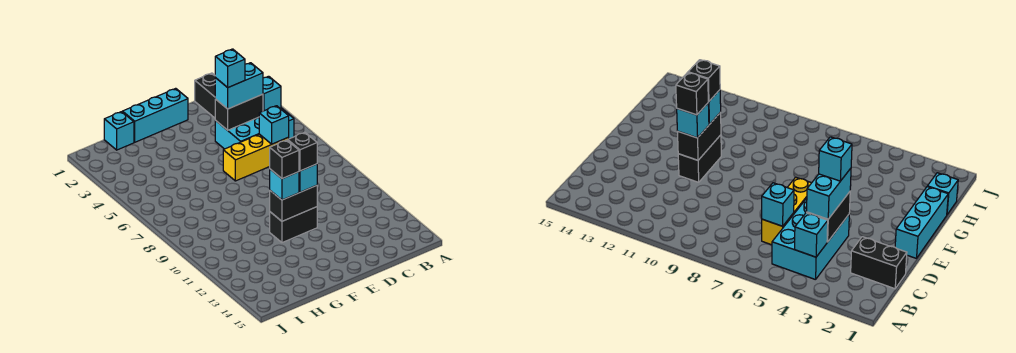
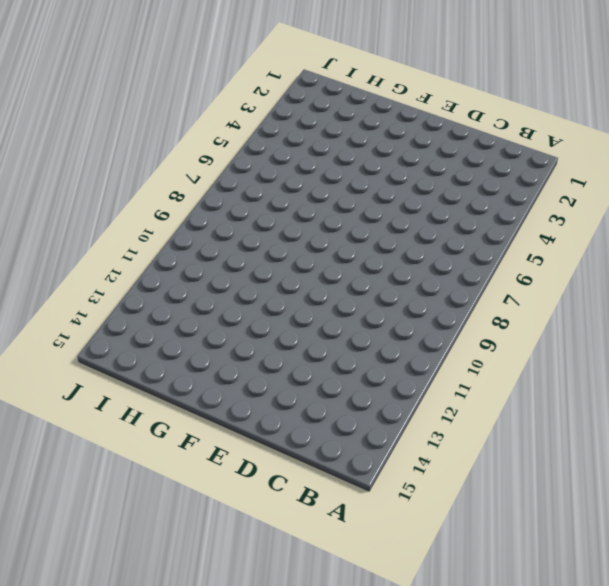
none -> cyan brick B4:D5 level 1
none -> black brick C1:C2 level 1
none -> yellow brick C6:E6 level 1

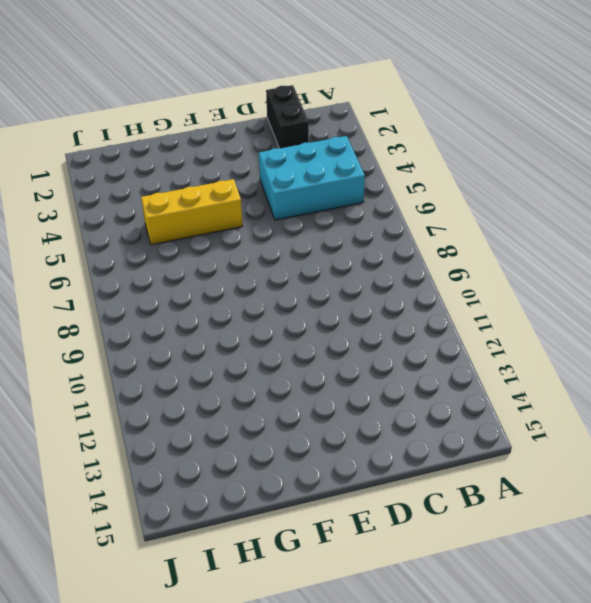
yellow brick F5:H5 level 1 -> yellow brick C6:E6 level 1
none -> cyan brick E1:G1 level 1
none -> black brick E11:F11 level 1
none -> cyan brick H1 level 1

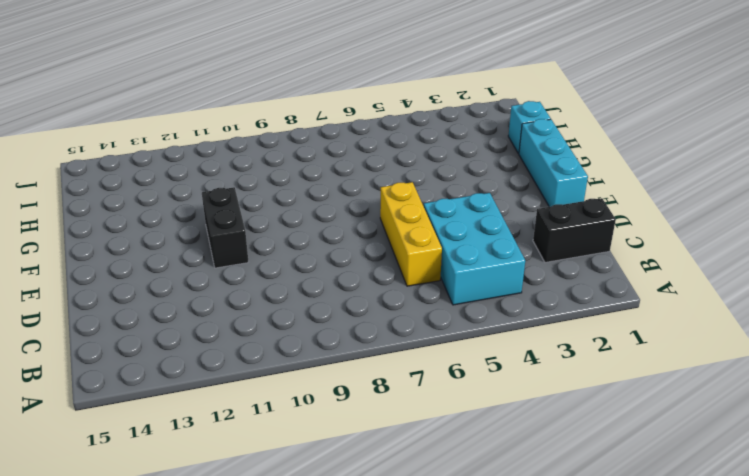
none -> cyan brick B4 level 2
none -> black brick C4:D4 level 2
none -> cyan brick C6 level 2

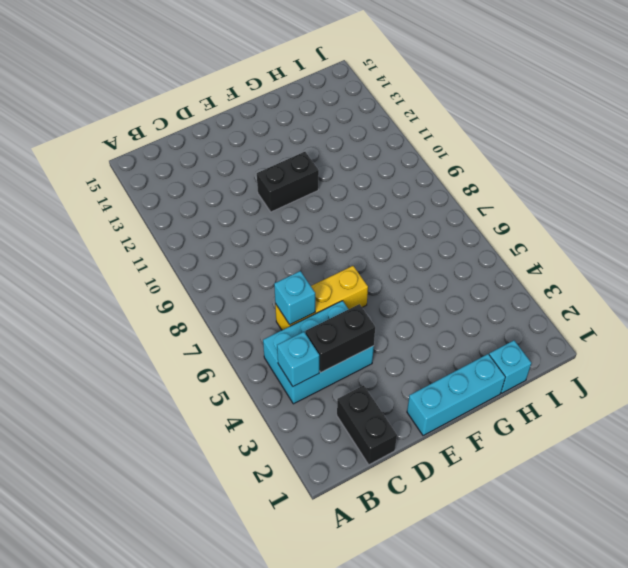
none -> black brick E11:F11 level 2
none -> cyan brick C4:D4 level 3
none -> cyan brick E11 level 3

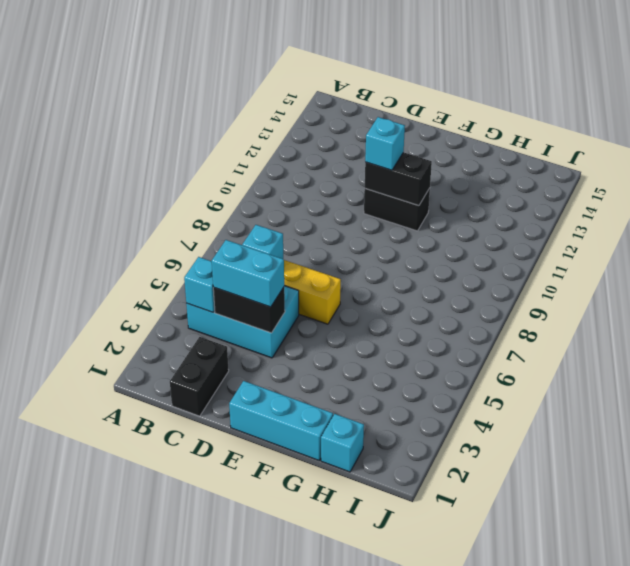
none -> cyan brick F11 level 3
none -> cyan brick D4 level 4
none -> black brick E11 level 4

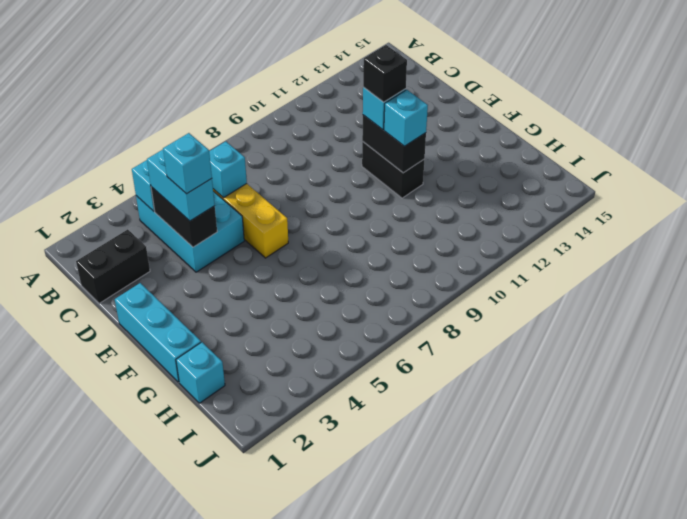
none -> black brick F11 level 4

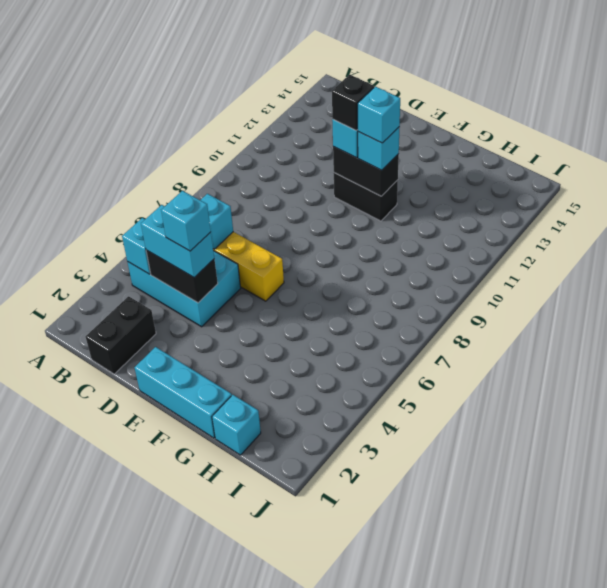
cyan brick F11 level 4 -> black brick F11 level 4

